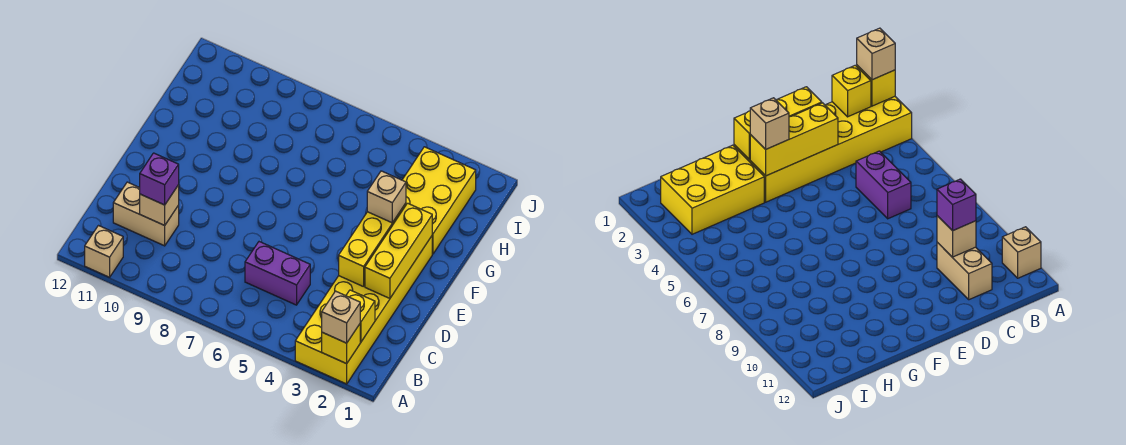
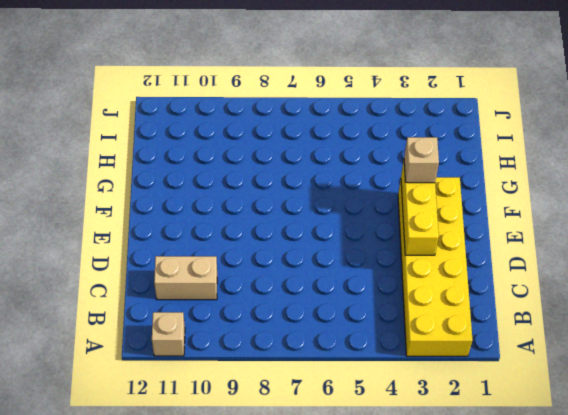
none -> purple brick C5:C6 level 1
none -> yellow brick G2:I3 level 1
none -> yellow brick A2 level 2

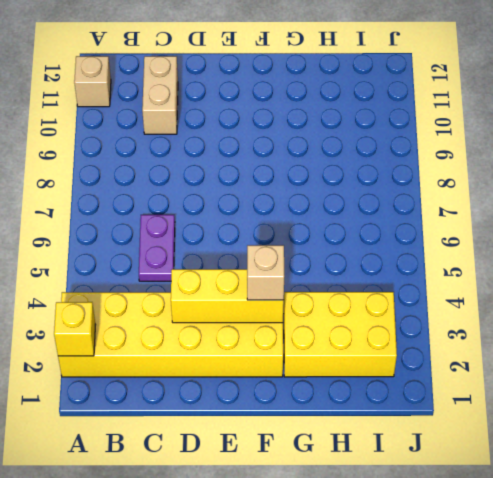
purple plate C5:C6 level 1 -> purple brick C5:C6 level 1
none -> yellow brick B2 level 2
none -> tan brick C10 level 2
none -> yellow brick D2:F2 level 2

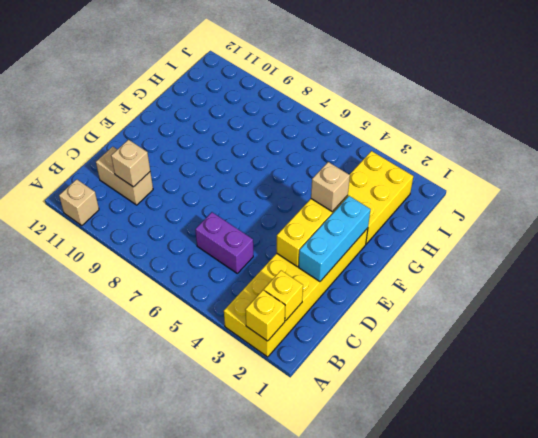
cyan brick D2:F2 level 2 -> yellow brick D2:F2 level 2
none -> tan brick A2 level 3
none -> purple brick C10 level 3

